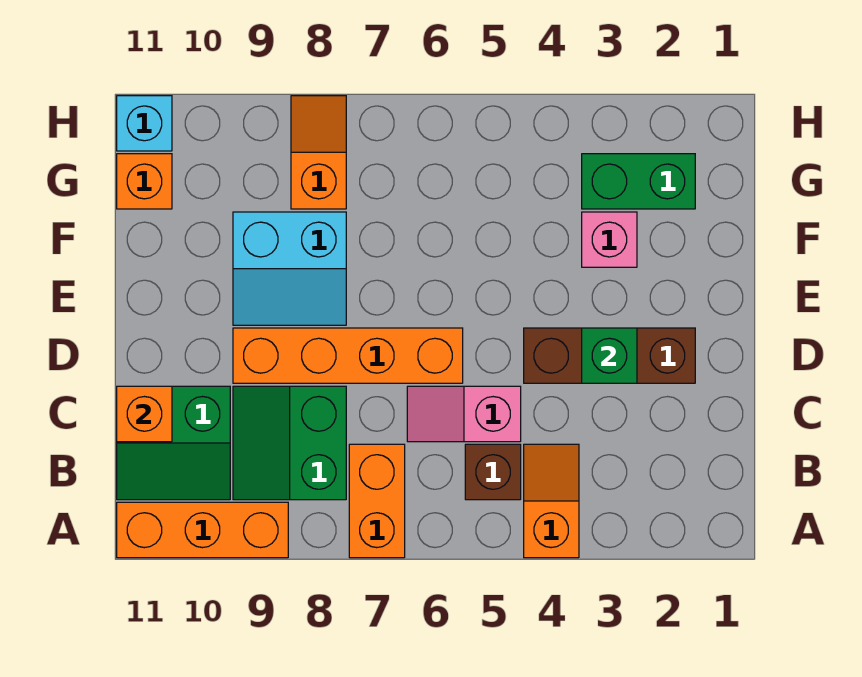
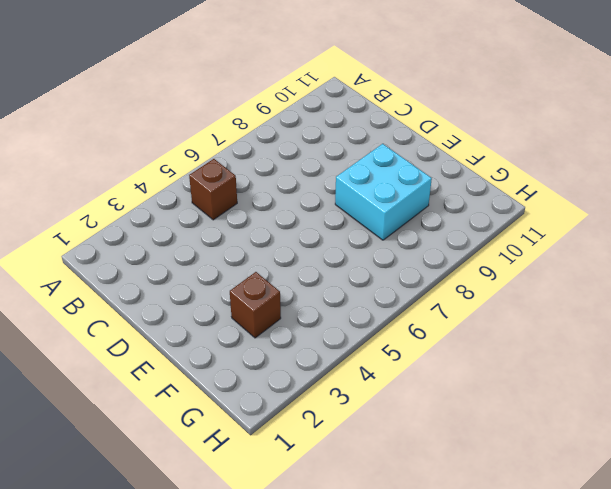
cyan brick E8:F9 level 1 -> cyan slope E8:F9 level 1 top F
brown brick F3 level 1 -> pink brick F3 level 1
none -> orange slope A4:B4 level 1 top A
none -> orange brick A7:B7 level 1
none -> orange brick A9:A11 level 1

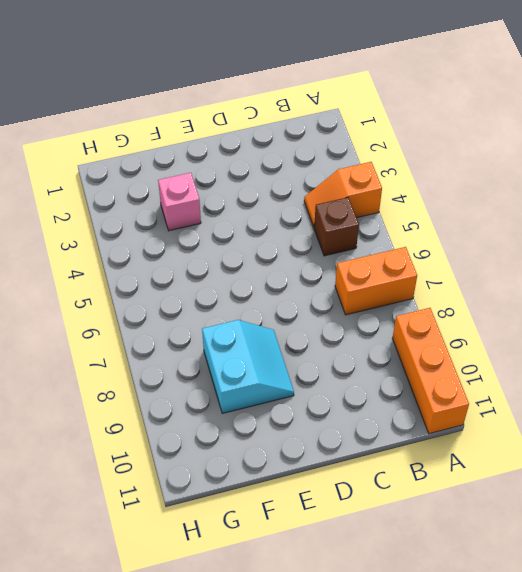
none -> green slope B8:C9 level 1 top 8
none -> green slope B10:C11 level 1 top C
none -> pink slope C5:C6 level 1 top 5

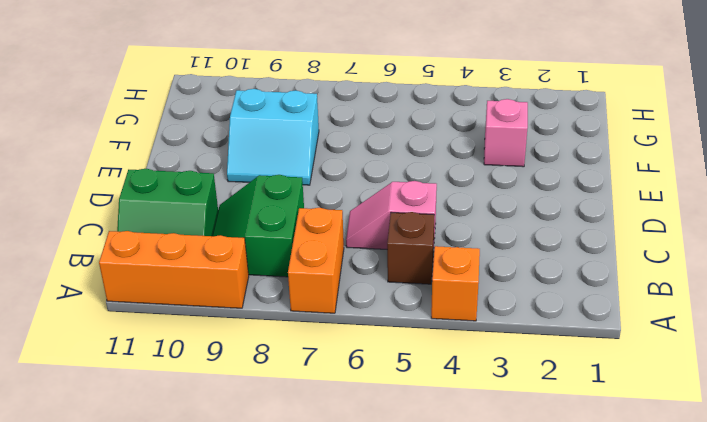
none -> brown brick D2:D4 level 1
none -> orange brick D6:D9 level 1
none -> green brick G2:G3 level 1

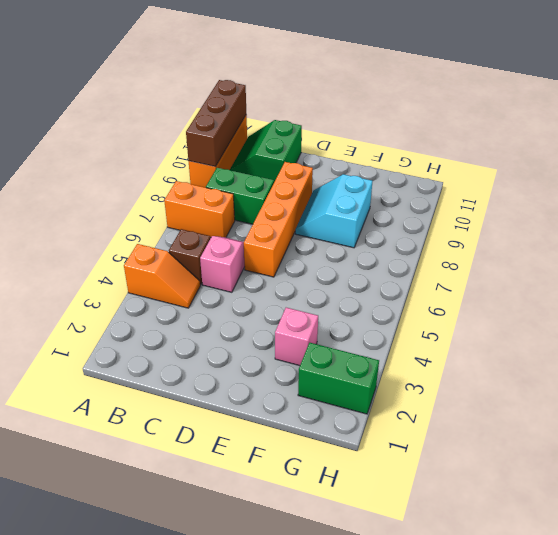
brown brick A9:A11 level 2 -> brown brick D2:D4 level 1
green brick G2:H2 level 1 -> green brick G2:G3 level 1
none -> orange slope G8:H8 level 1 top G
none -> orange brick G11 level 1
none -> cyan brick H11 level 1

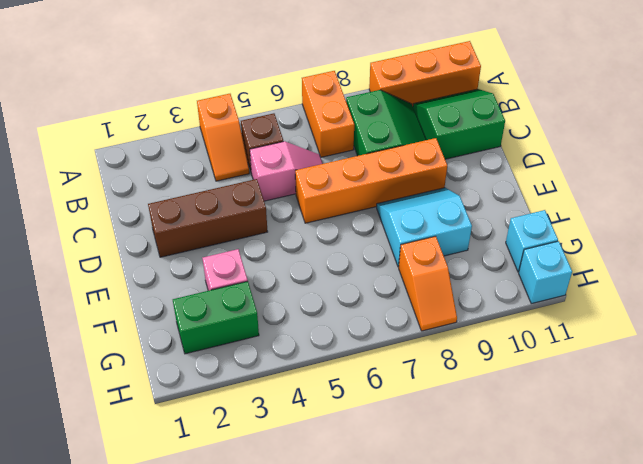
cyan brick G11 level 1 -> orange brick G11 level 1
none -> orange brick C11 level 2
none -> green brick D3 level 2

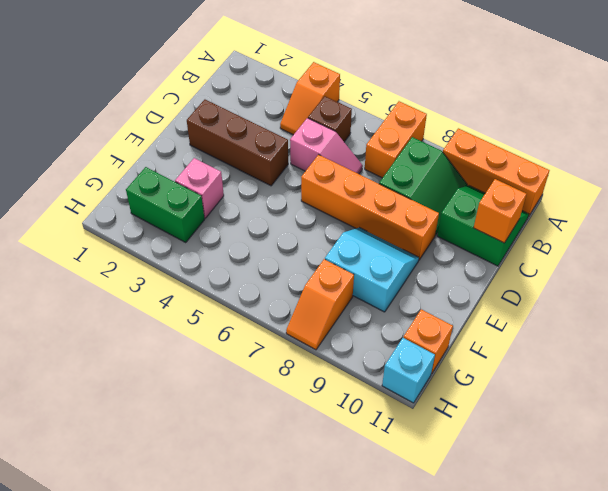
none -> green brick D3 level 2

